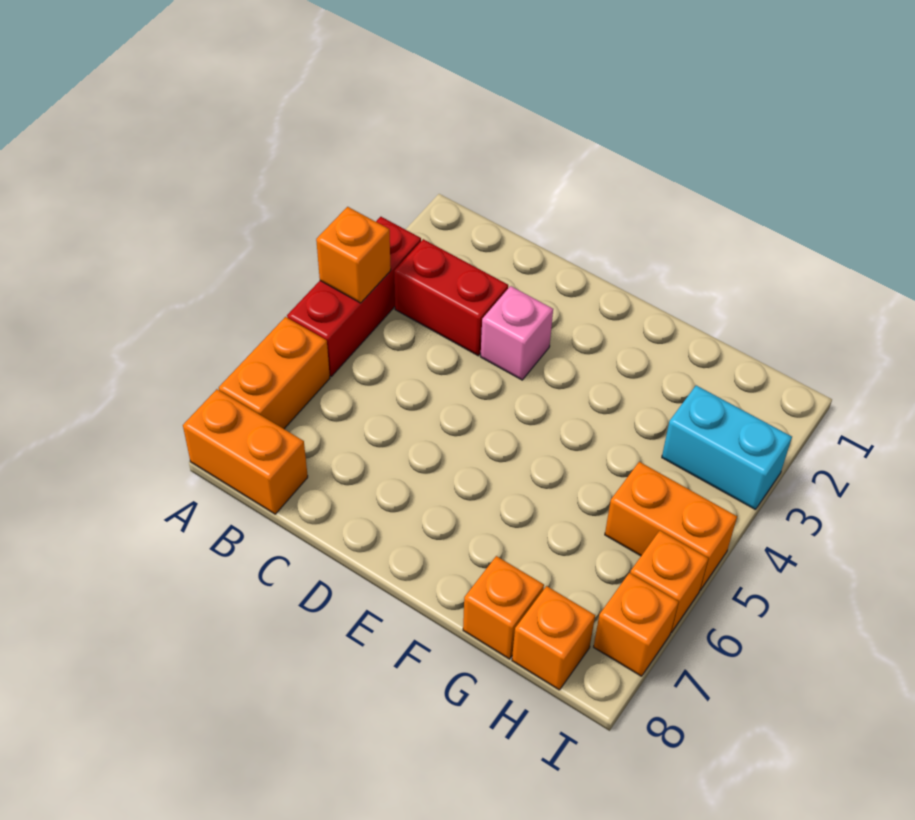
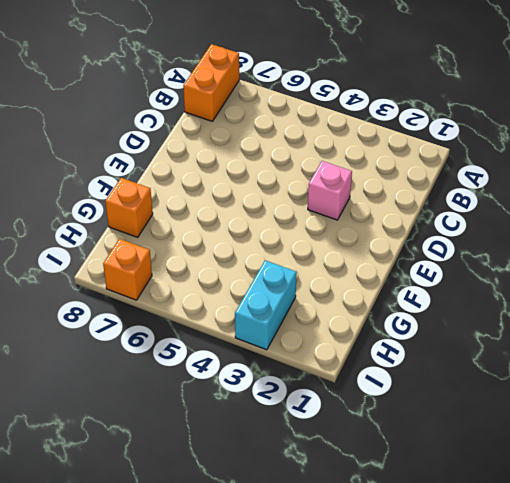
none -> red brick A3:A5 level 1
none -> orange brick A6:A7 level 1
none -> red brick B3:C3 level 1

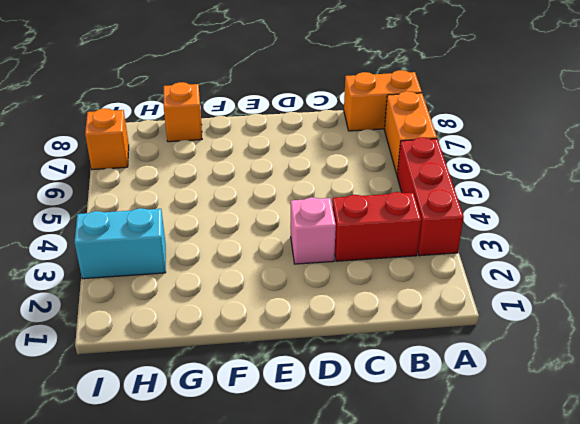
none -> orange brick H5:I5 level 1
none -> orange brick H8 level 1
none -> orange brick I6 level 1

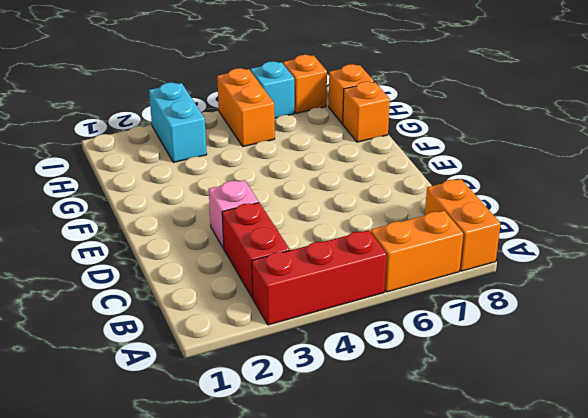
cyan brick I6 level 1 -> orange brick I6 level 1
none -> orange brick A4 level 2

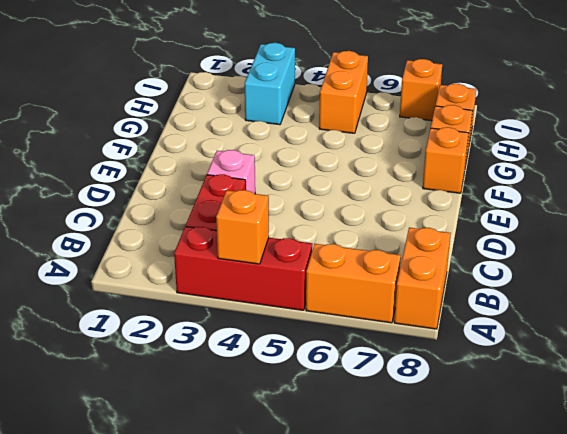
orange brick F8 level 1 -> orange brick I6 level 1

